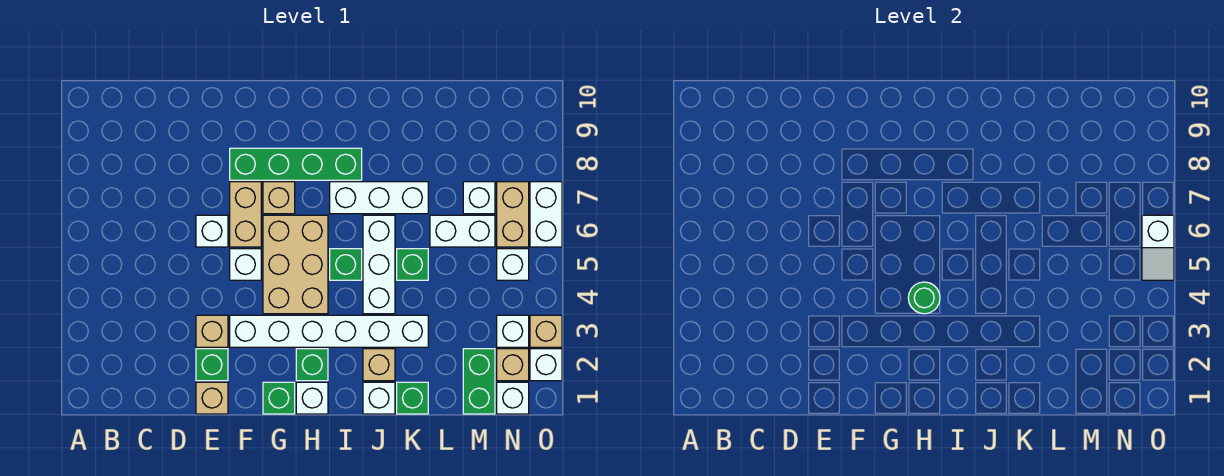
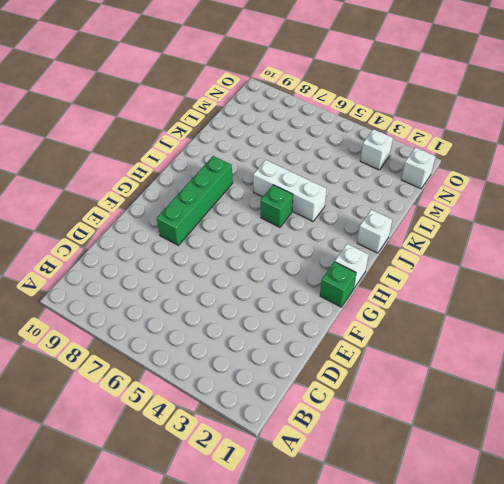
none -> tan brick E1 level 1
none -> green brick E2 level 1
none -> tan brick E3 level 1
none -> white brick E6 level 1

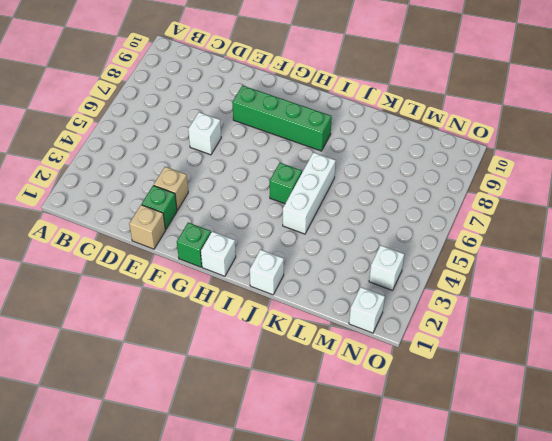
none -> white brick F3:K3 level 1
none -> white brick F5 level 1
none -> tan brick F6:F7 level 1
none -> tan brick G4:H6 level 1

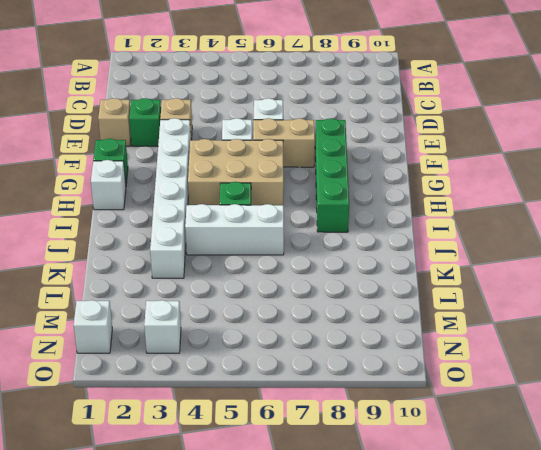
none -> tan brick G7 level 1
none -> green brick H2 level 1
none -> white brick I7:K7 level 1
none -> white brick J1 level 1

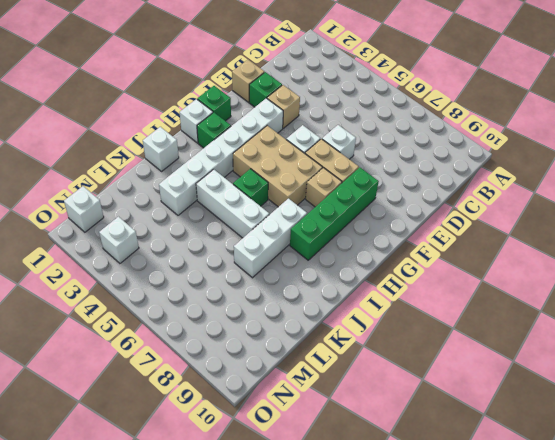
none -> tan brick J2 level 1
none -> green brick K1 level 1
none -> green brick K5 level 1
none -> white brick L6:M6 level 1

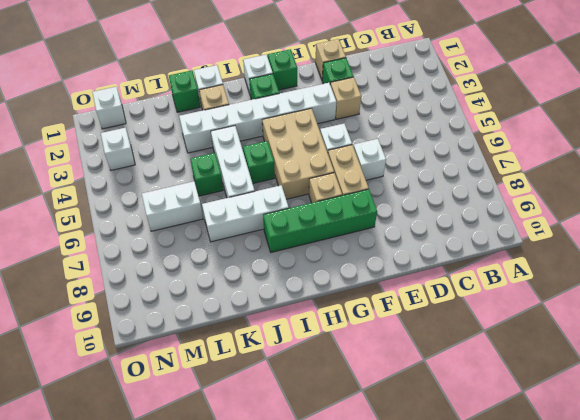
none -> green brick M1:M2 level 1
none -> white brick M7 level 1
none -> tan brick N2 level 1
none -> white brick N5 level 1

